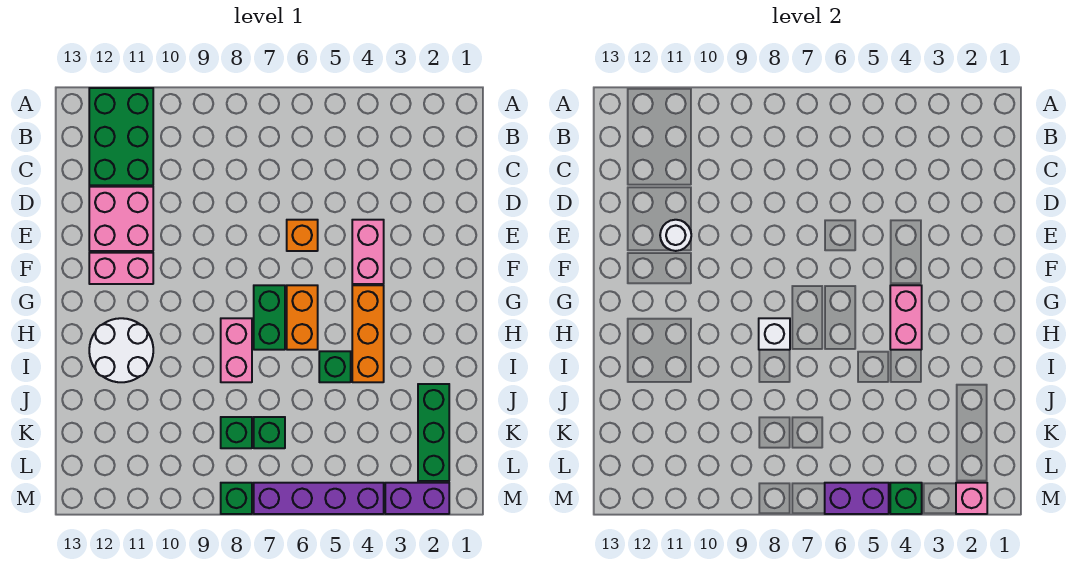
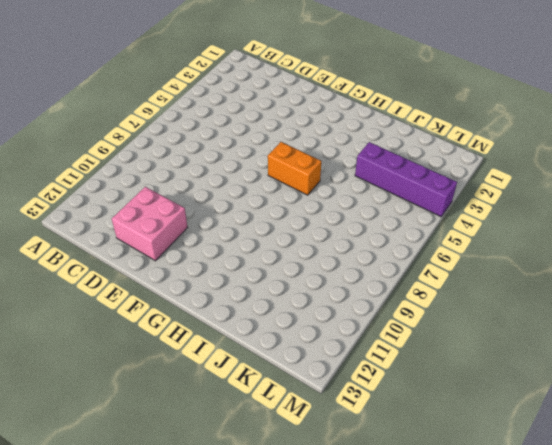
purple brick J4:M4 level 1 -> purple brick M4:M7 level 1
none -> green brick A11:C12 level 1
none -> pink brick E4:F4 level 1
none -> orange brick E6 level 1

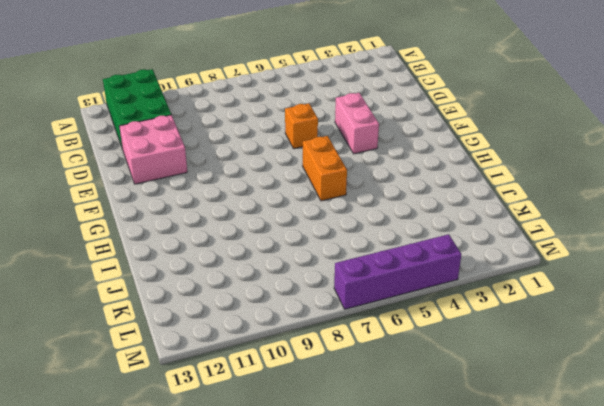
none -> pink brick F11:F12 level 1
none -> orange brick G4:I4 level 1
none -> green brick G7:H7 level 1

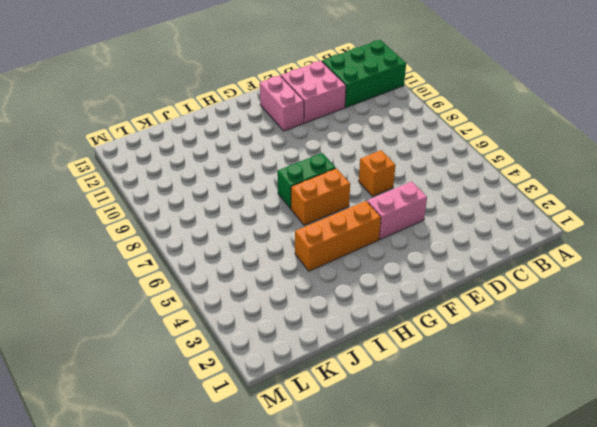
none -> pink brick H8:I8 level 1
none -> white round brick H11:I12 level 1
none -> green brick I5 level 1

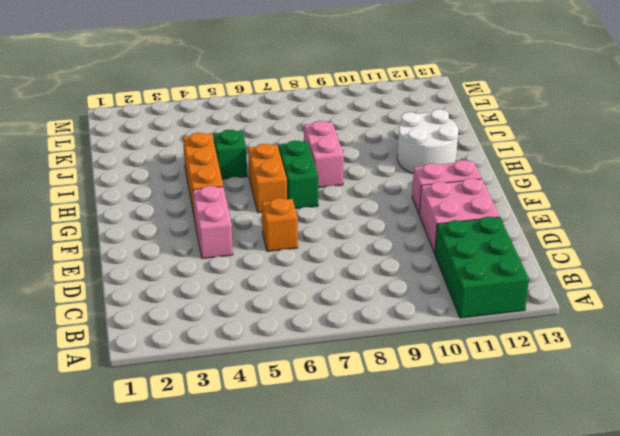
none -> green brick J2:L2 level 1
none -> green brick K7 level 1
none -> green brick K8 level 1

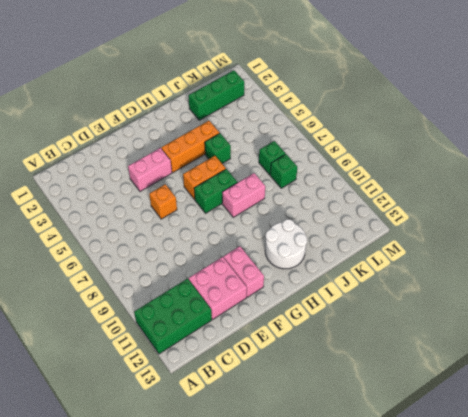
none -> purple brick M2:M3 level 1
none -> purple brick M4:M7 level 1
none -> green brick M8 level 1

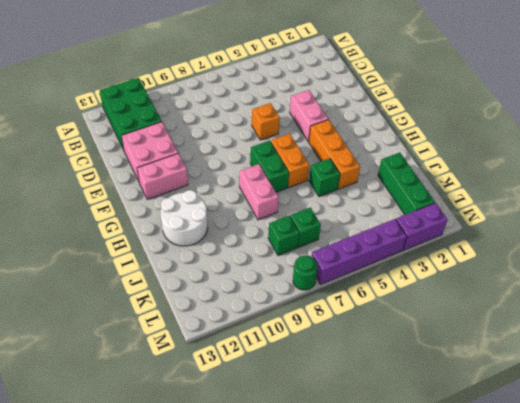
green round brick M8 level 1 -> green brick M8 level 1
none -> white round brick E11 level 2
none -> pink brick G4:H4 level 2
none -> white brick H8 level 2

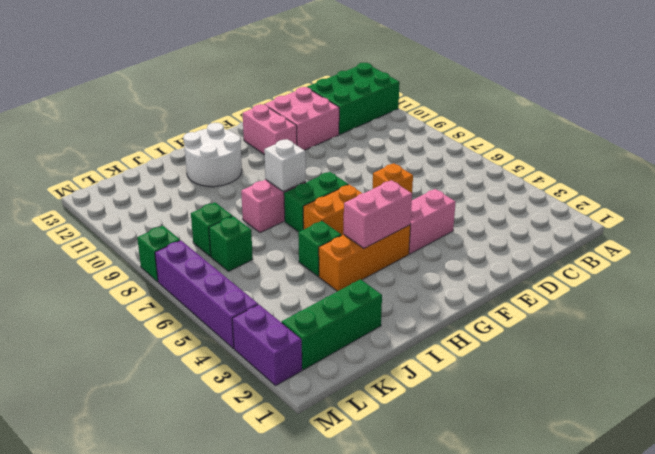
none -> white round brick E11 level 2
none -> pink brick M2 level 2
none -> green brick M4 level 2

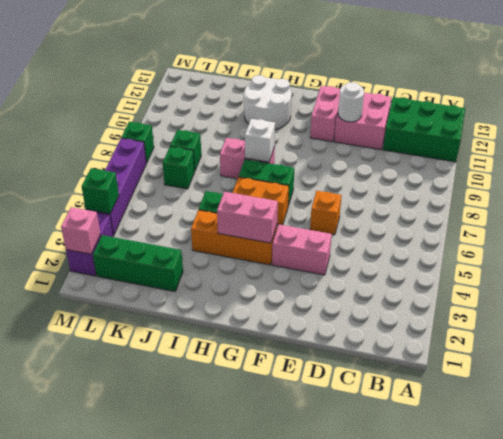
none -> purple brick M5:M6 level 2

